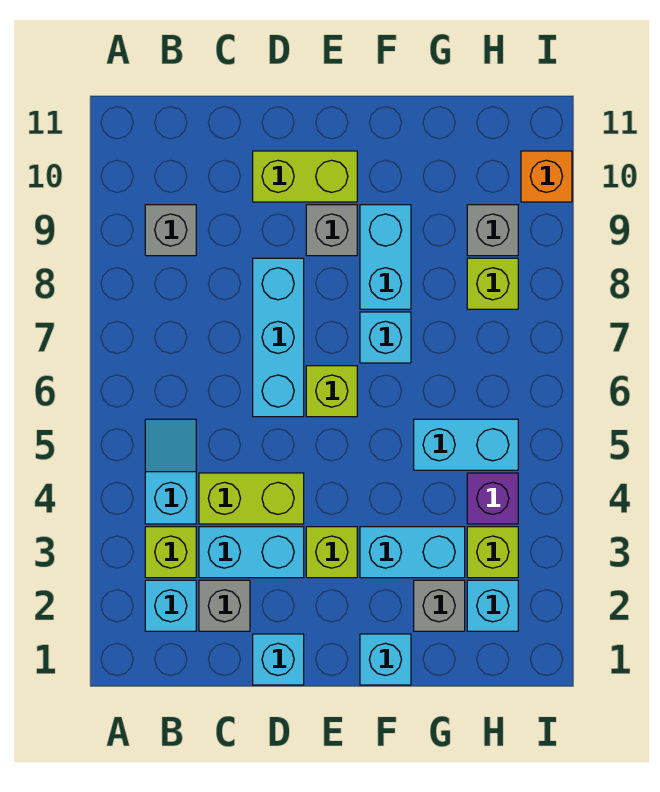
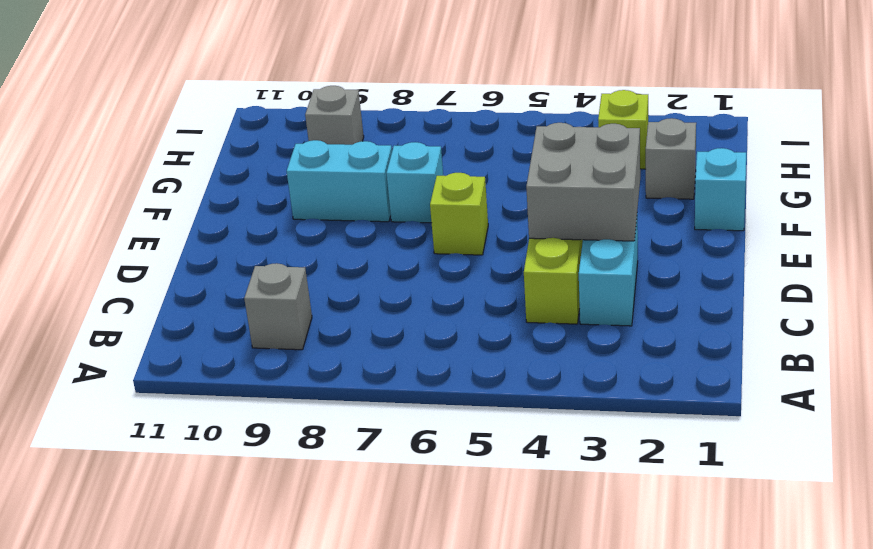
grey brick D3:E4 level 2 -> none
none -> cyan brick B2 level 1
none -> lime brick B3 level 1
none -> cyan slope B4:B5 level 1 top 4

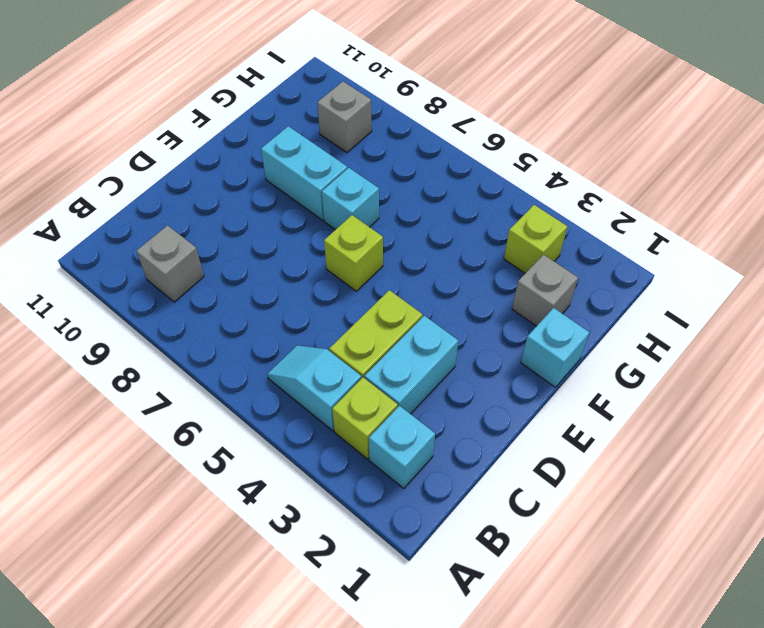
none -> grey brick C2 level 1
none -> cyan brick D1 level 1
none -> cyan brick D6:D8 level 1

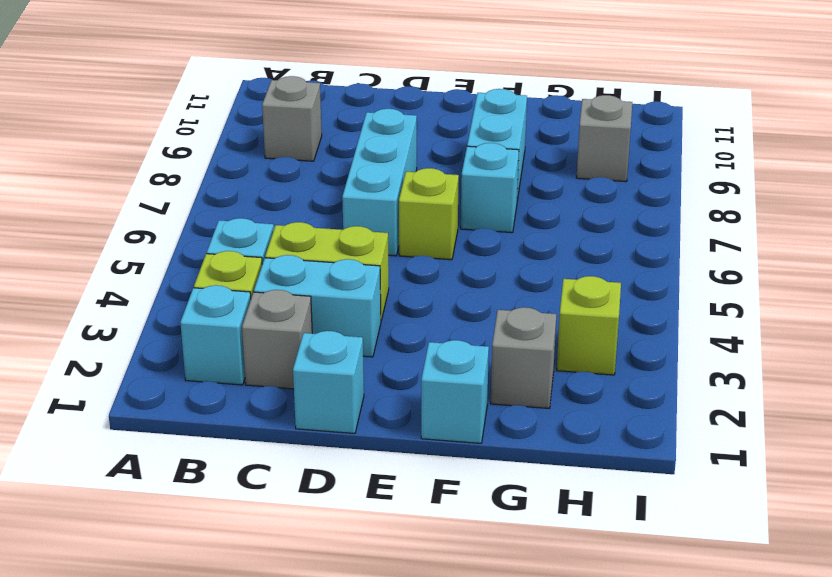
none -> lime brick D10:E10 level 1
none -> lime brick E3 level 1
none -> grey brick E9 level 1

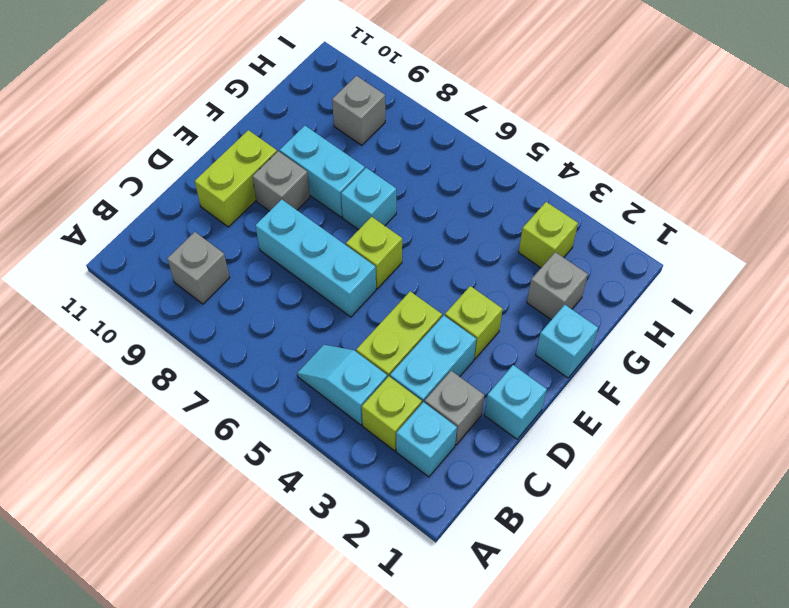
none -> cyan brick F3:G3 level 1
none -> cyan brick G5:H5 level 1
none -> cyan brick H2 level 1

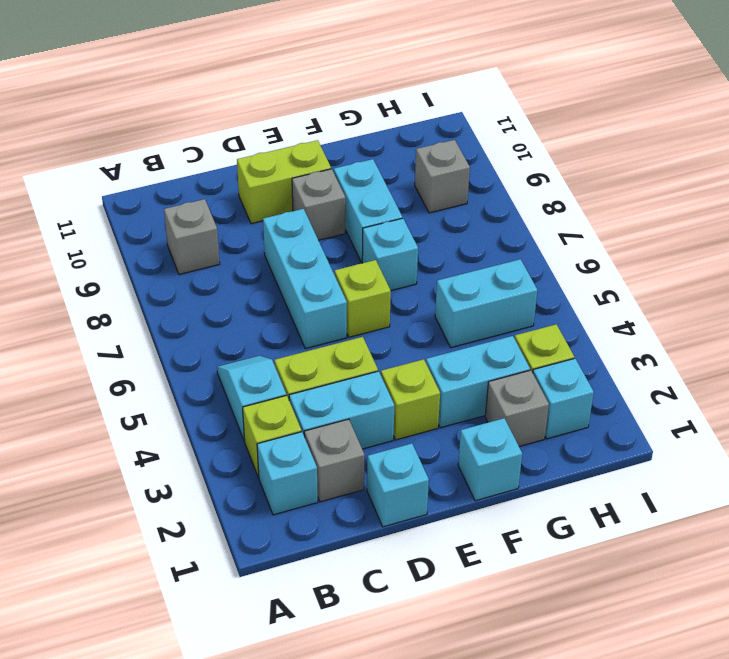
none -> purple brick H4 level 1
none -> lime brick H8 level 1
none -> orange brick I10 level 1

